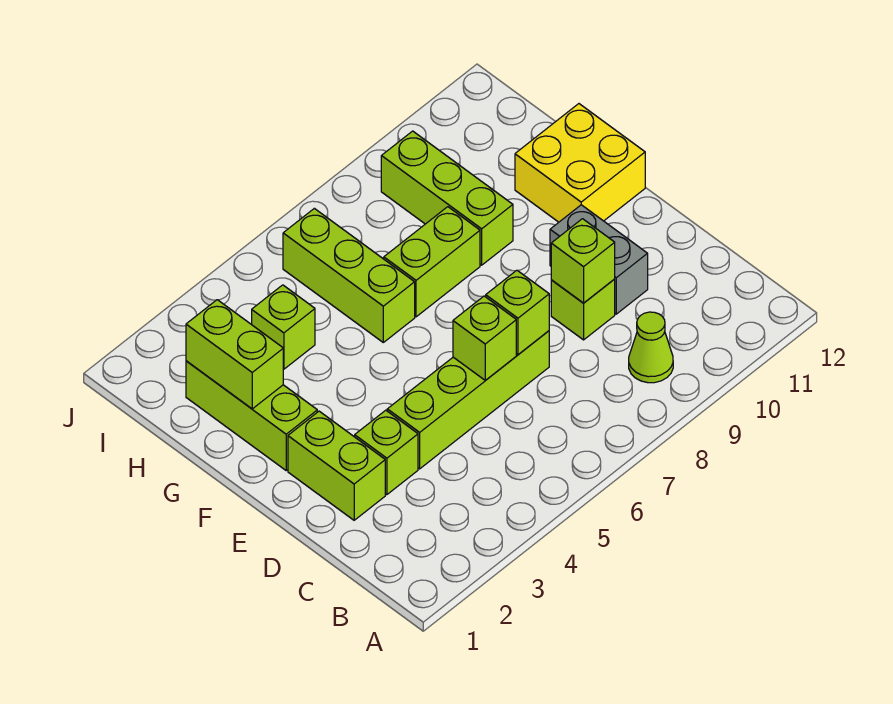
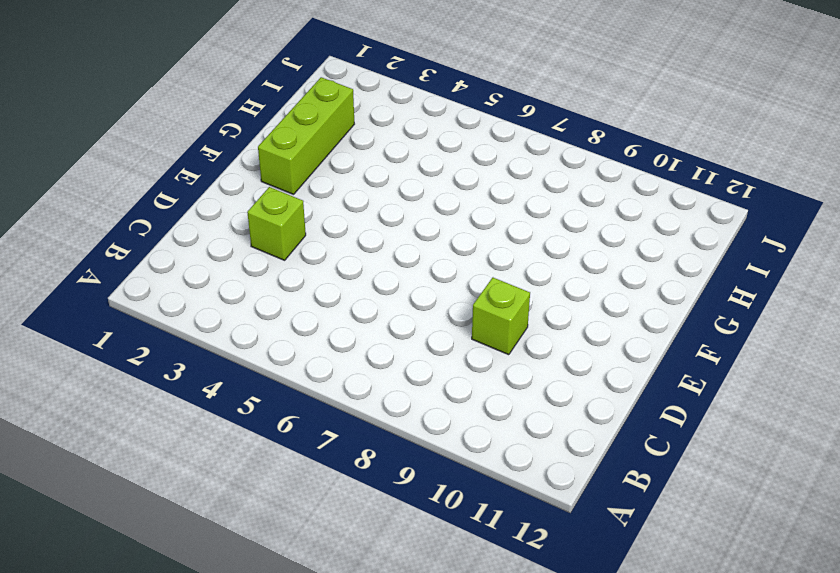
none -> lime cone B9 level 1
none -> lime brick D2:E2 level 1
none -> lime brick D4:D7 level 1

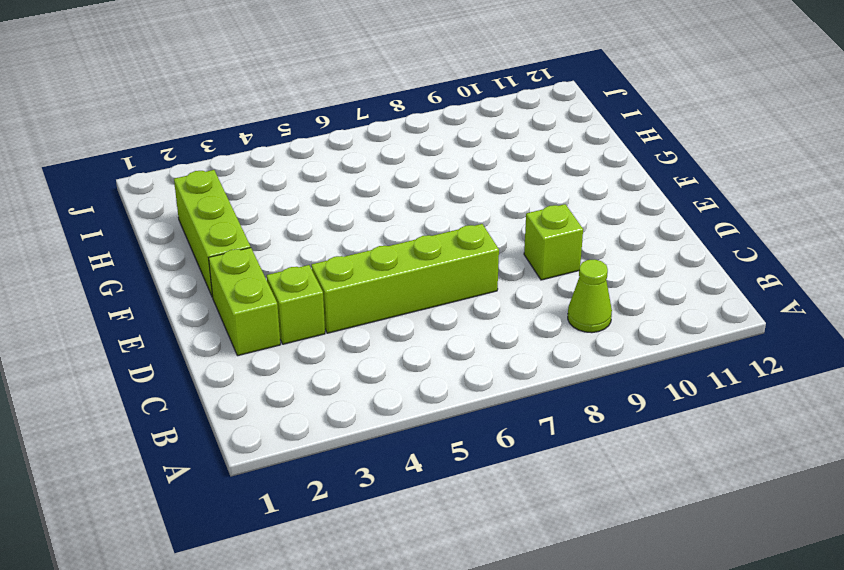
none -> grey brick D10:E10 level 1
none -> yellow brick F11:G12 level 1
none -> lime brick G6:I6 level 1

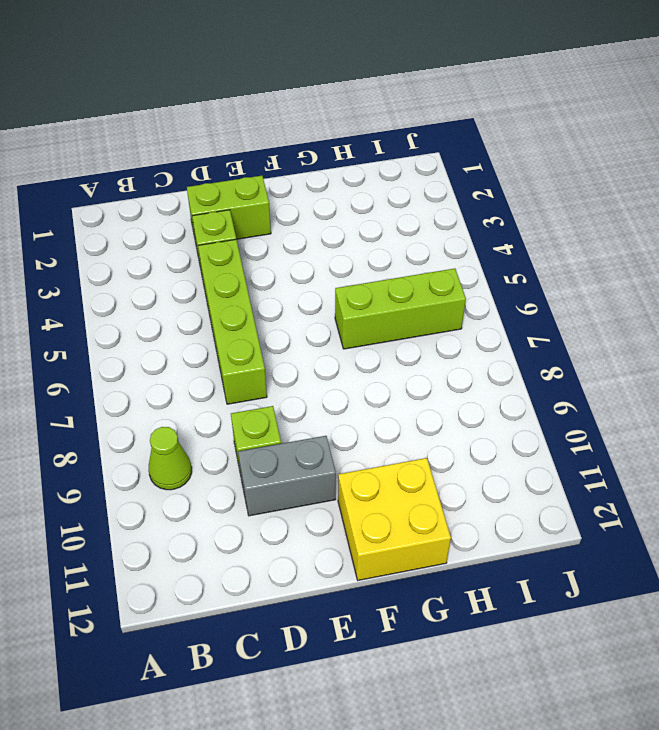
none -> lime brick F2:H2 level 1
none -> lime brick G7:G8 level 1
none -> lime brick G9:I9 level 1

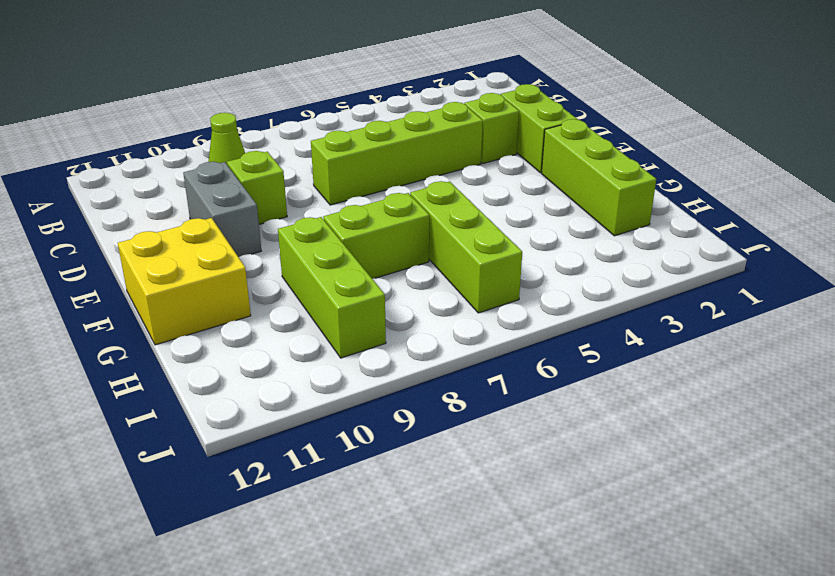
none -> lime brick H4 level 1
none -> lime brick D6 level 2
none -> lime brick D7 level 2

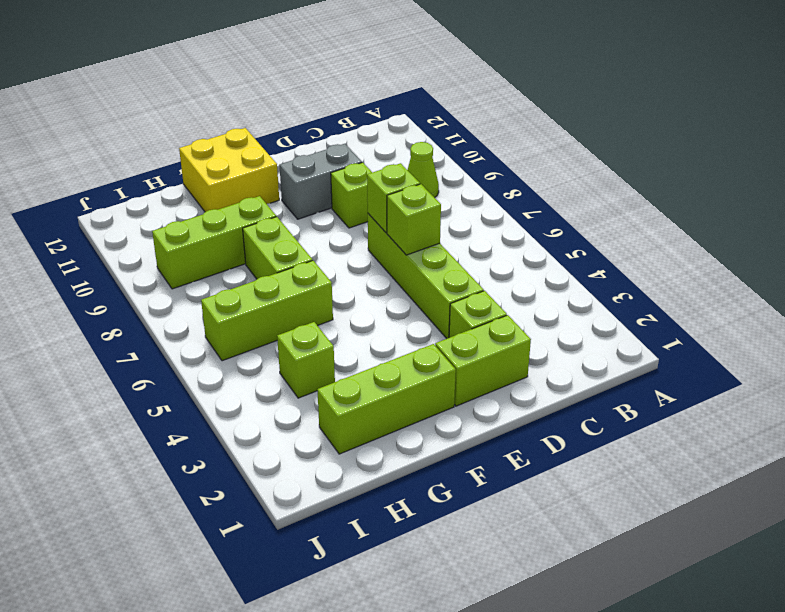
none -> lime brick D9 level 2
none -> lime brick G2:H2 level 2

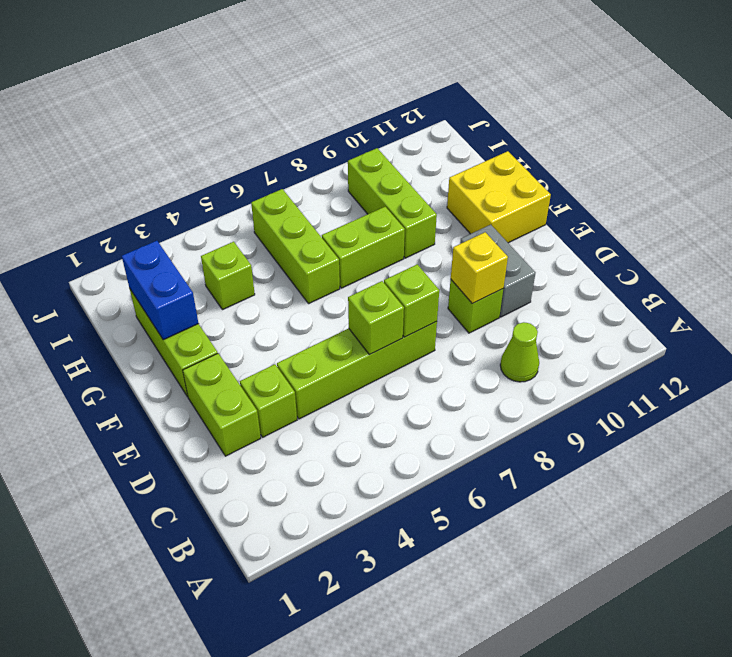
yellow brick D9 level 2 -> lime brick D9 level 2
blue brick G2:H2 level 2 -> lime brick G2:H2 level 2

